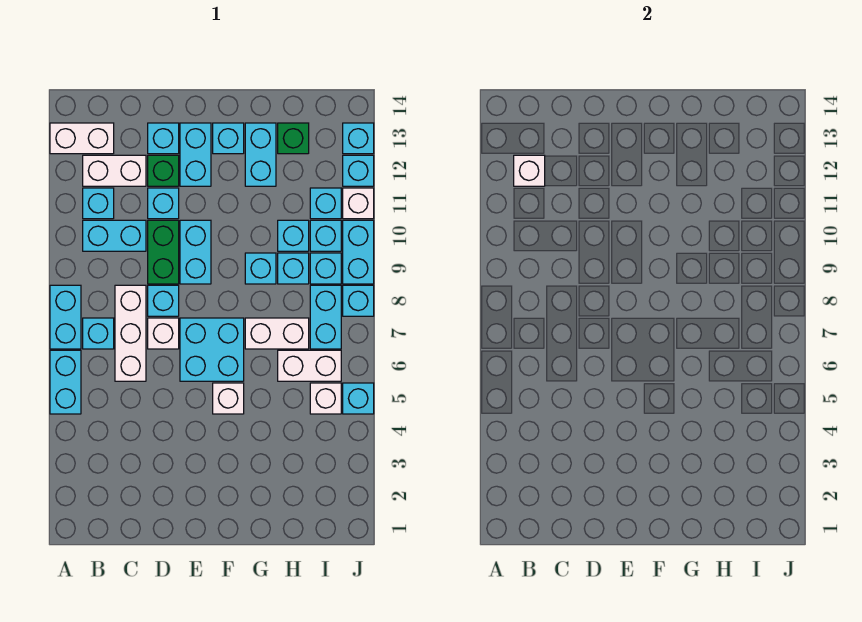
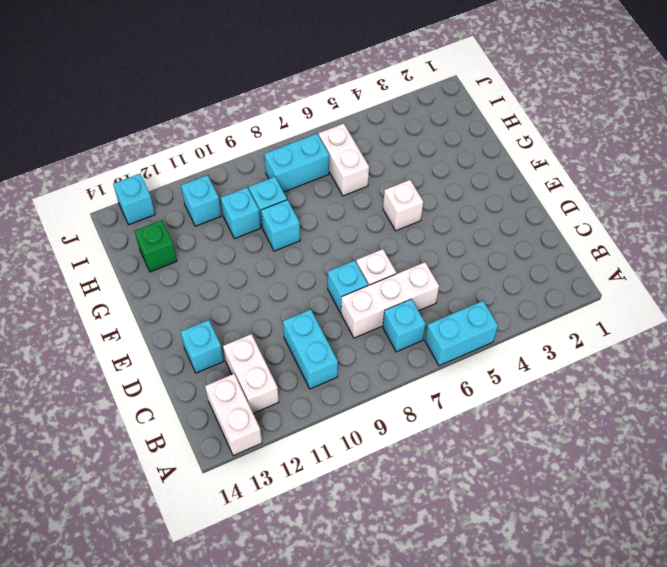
none -> cyan brick A7:A8 level 1
none -> cyan brick B11 level 1
none -> green brick D9:D10 level 1
none -> cyan brick D11 level 1

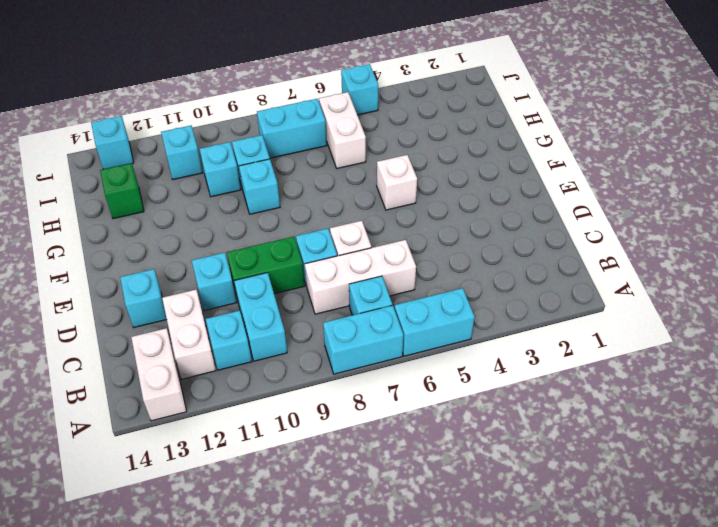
none -> green brick D12 level 1
none -> cyan brick E6:F7 level 1
none -> cyan brick E9:E10 level 1
none -> cyan brick E12:E13 level 1

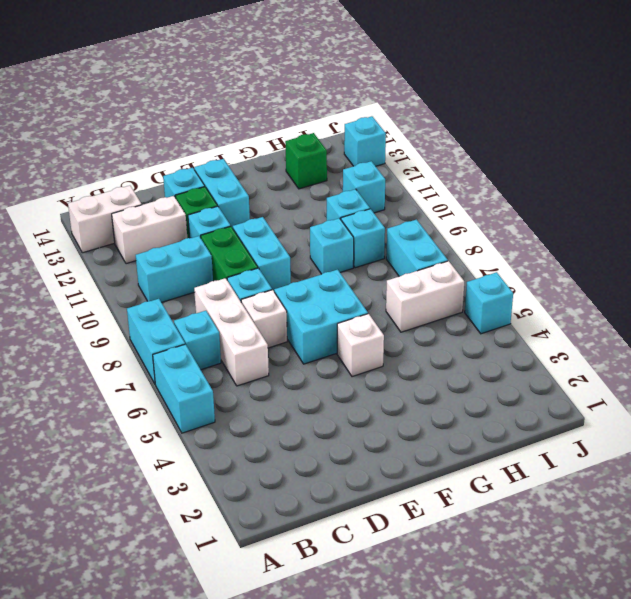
none -> cyan brick B11 level 1
none -> cyan brick F13 level 1
none -> white brick G7:H7 level 1
none -> cyan brick G12:G13 level 1

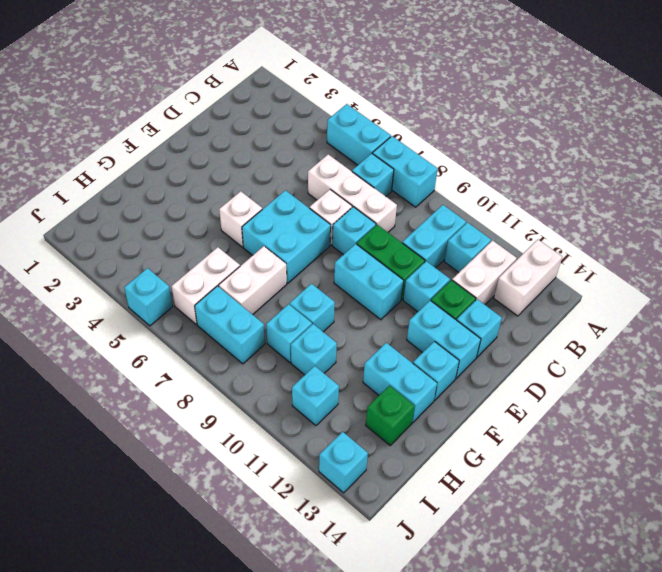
none -> white brick I5 level 1
none -> cyan brick I9 level 1
none -> cyan brick I10 level 1
none -> cyan brick J8 level 1

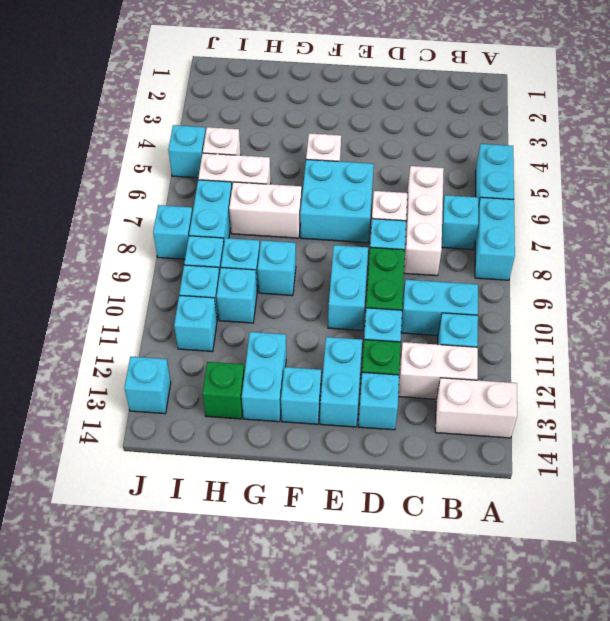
none -> cyan brick J9:J10 level 1
none -> white brick J11 level 1
none -> cyan brick J12 level 1
none -> white brick B12 level 2

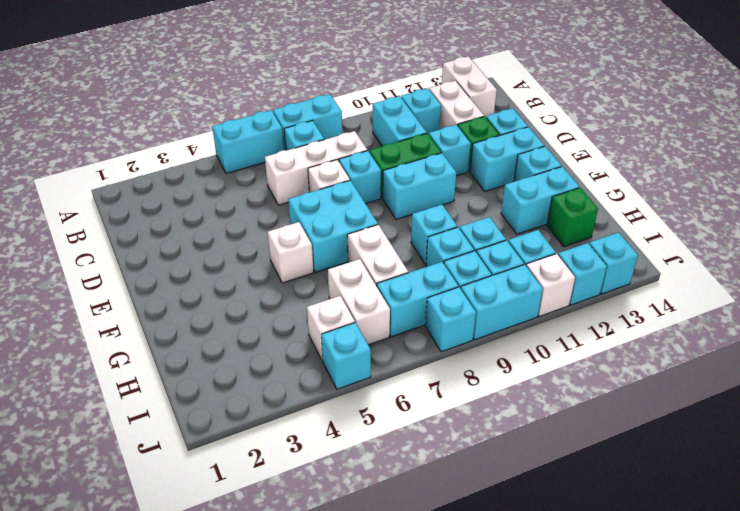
none -> white brick B12 level 2

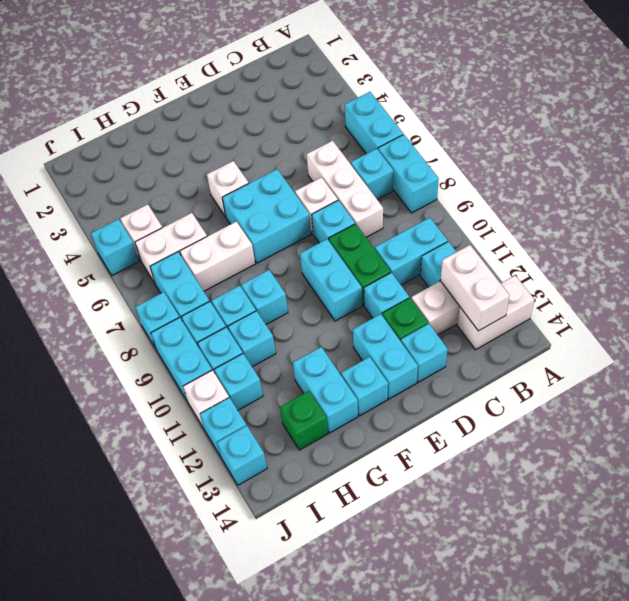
white brick B12:B13 level 2 -> white brick B12 level 2

